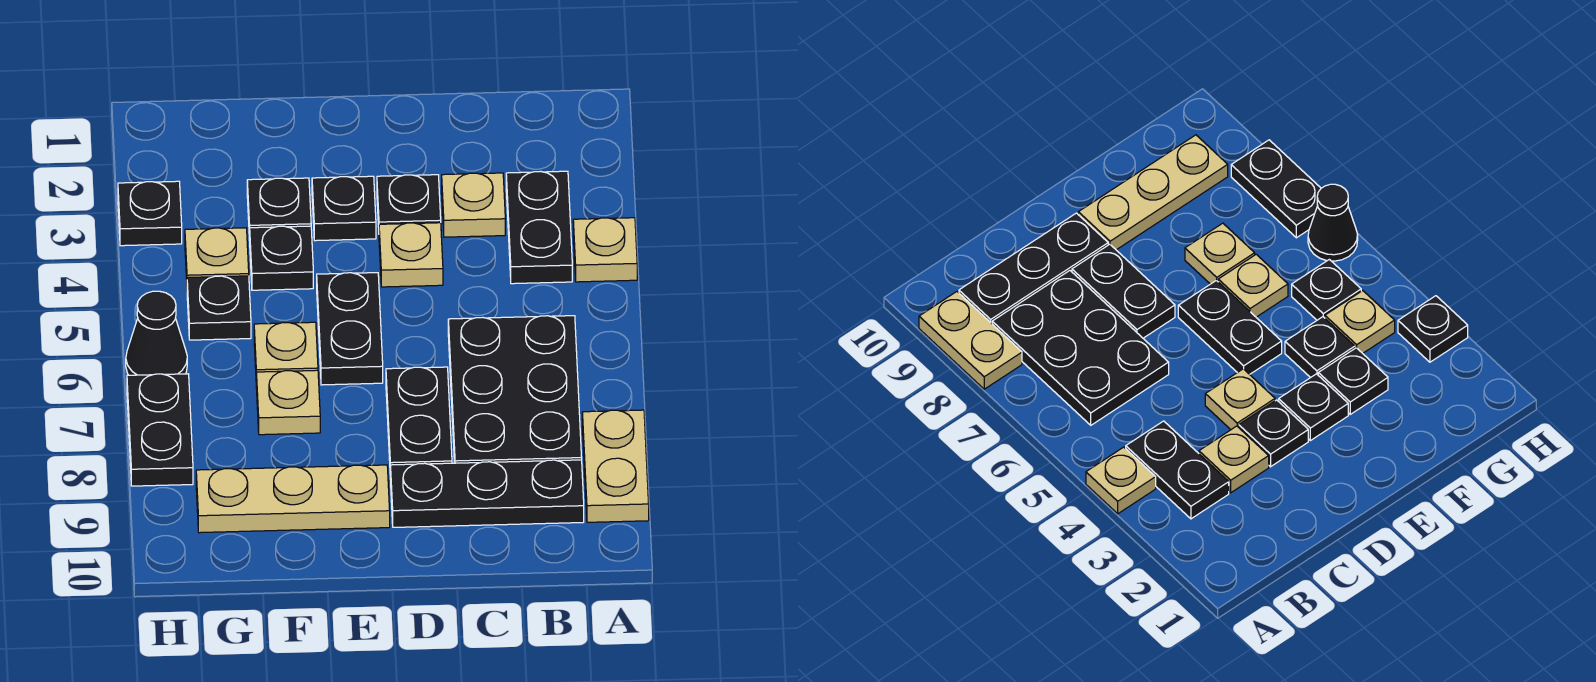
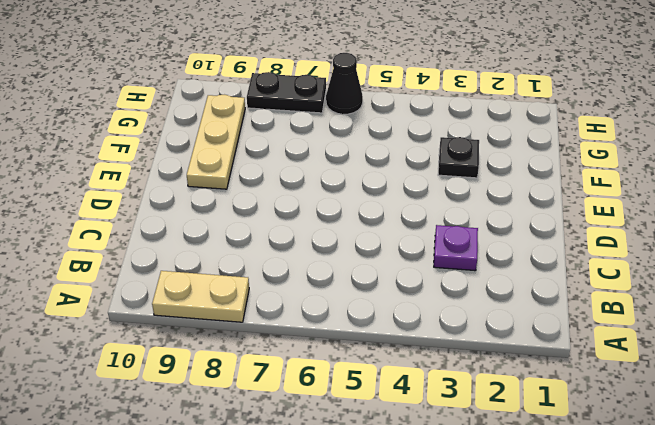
purple plate C3 level 1 -> tan plate C3 level 1
none -> tan plate A4 level 1
none -> black plate B3:B4 level 1
none -> black plate B6:C8 level 1

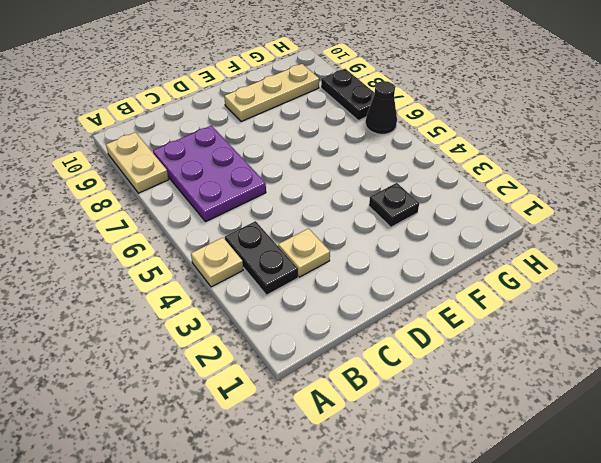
purple plate B6:C8 level 1 -> black plate B6:C8 level 1
none -> black plate B9:D9 level 1
none -> black plate D3 level 1
none -> tan plate D4 level 1

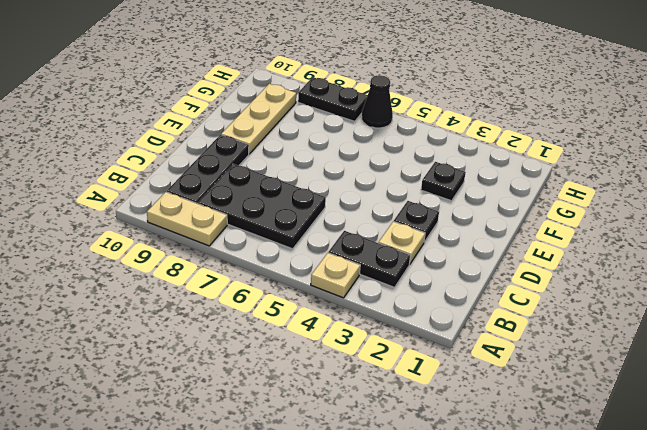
none -> tan plate D4 level 1
none -> black plate D7:D8 level 1
none -> black plate E3 level 1

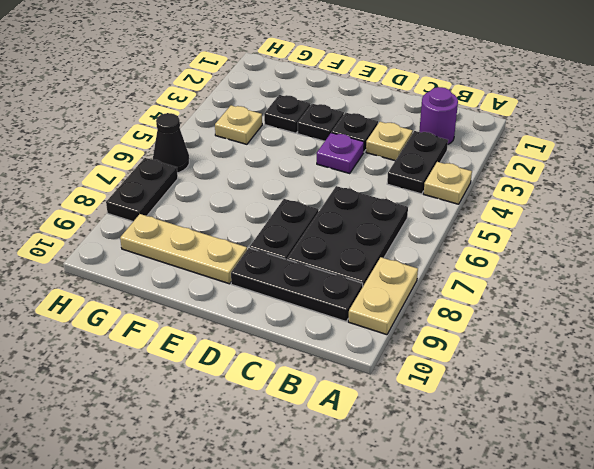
purple round brick B2 level 1 -> none
purple plate D4 level 1 -> tan plate D4 level 1
none -> black plate E5:E6 level 1
none -> black plate F4 level 1
none -> tan plate F6 level 1

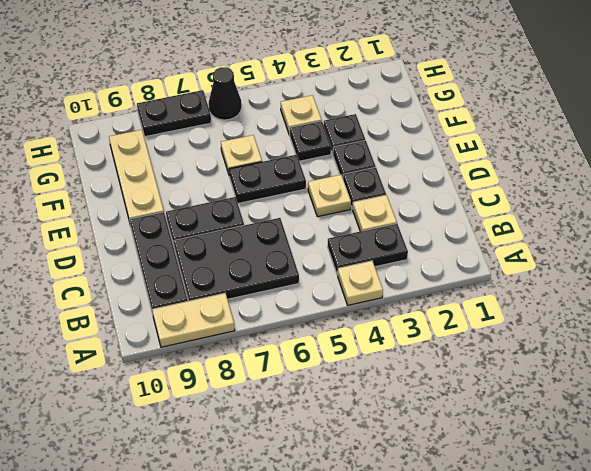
none -> tan plate F7 level 1
none -> black plate G5 level 1
none -> black plate H3 level 1

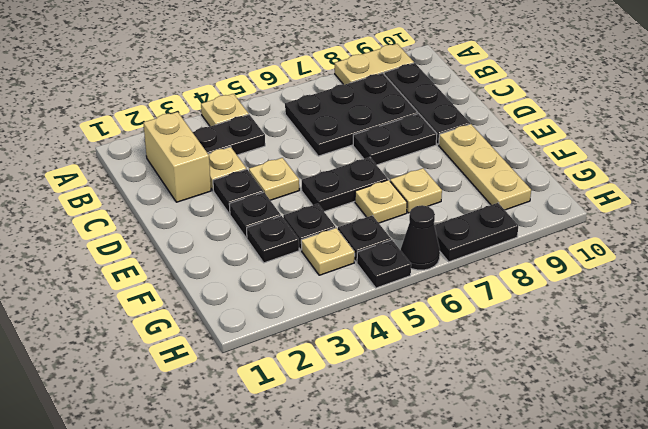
tan brick B2:C2 level 1 -> none
black plate H5 level 1 -> black plate H3 level 1

